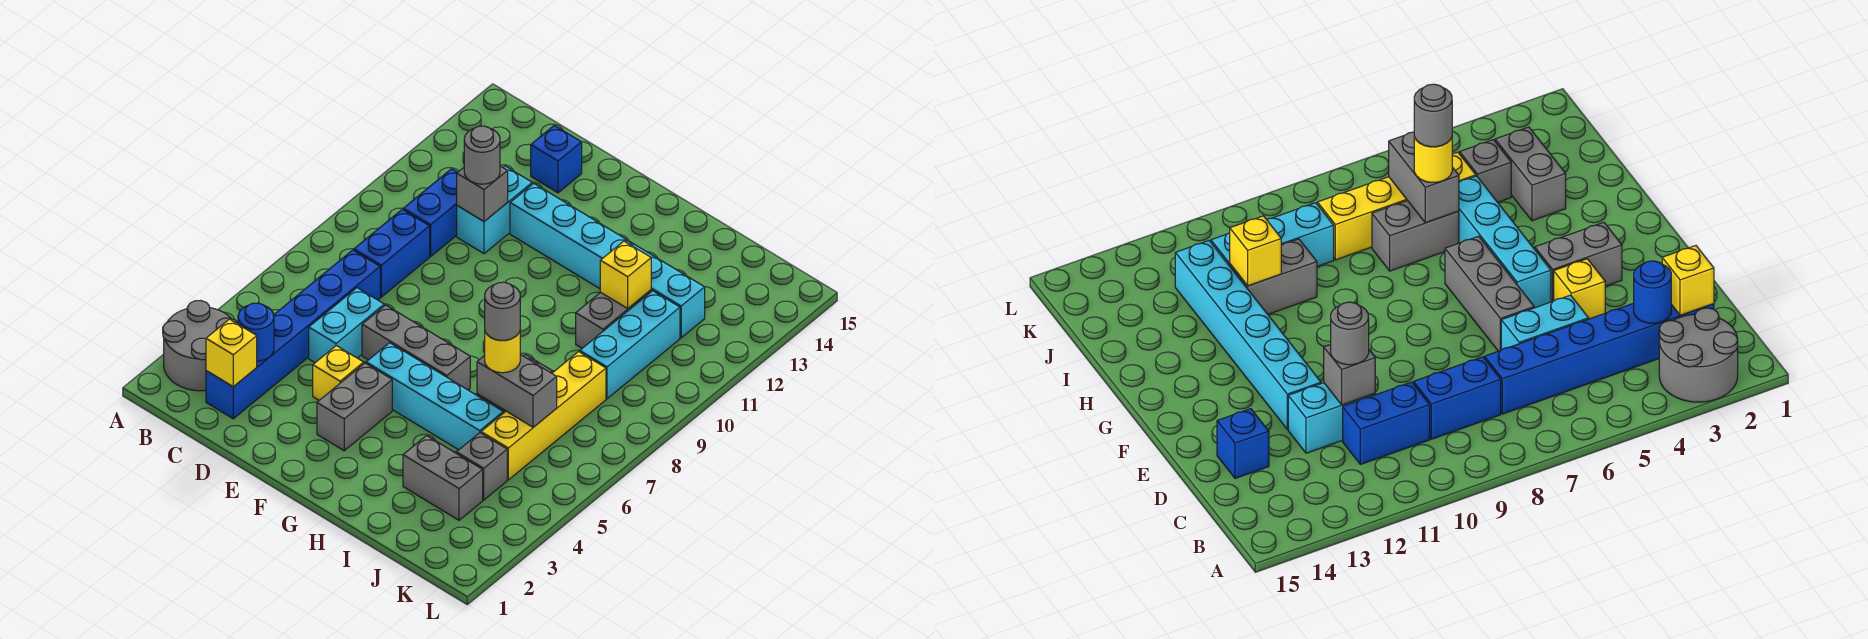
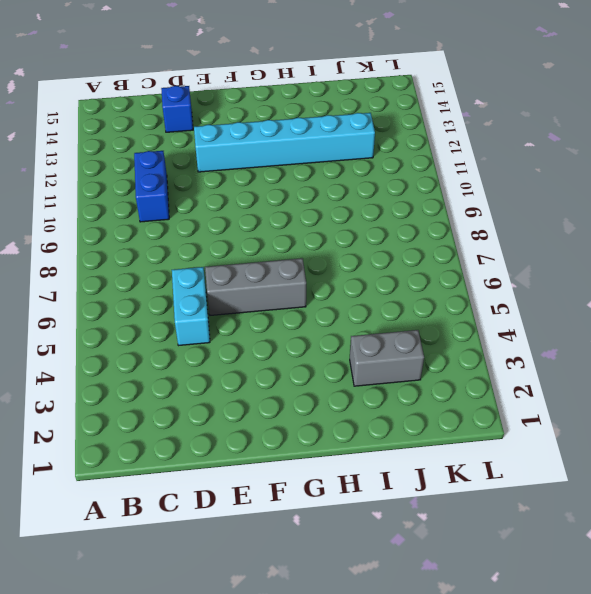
none -> grey round brick A2:B3 level 1
none -> blue brick C2:C7 level 1
none -> blue brick C8:C9 level 1

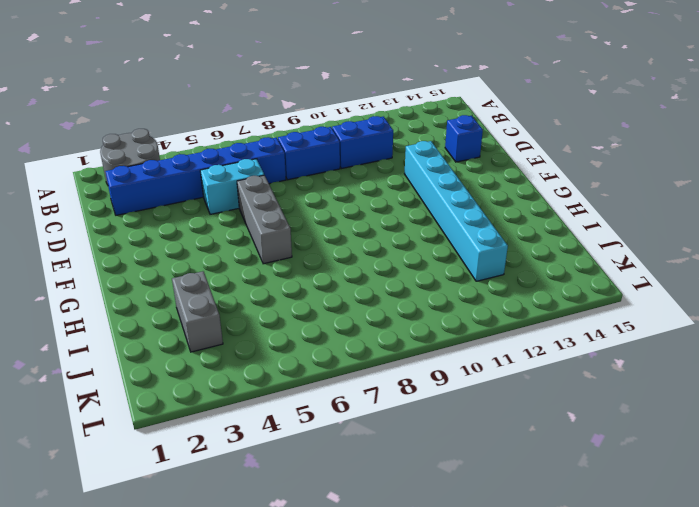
none -> cyan brick D11:D12 level 1
none -> yellow brick E4 level 1
none -> grey brick F3:F4 level 1

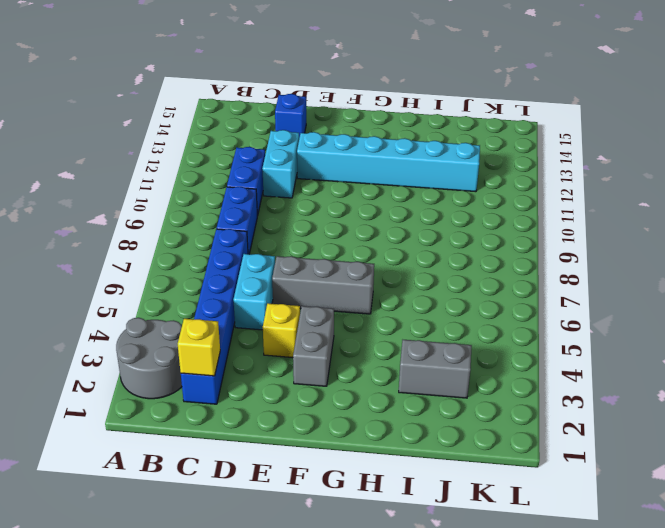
none -> cyan brick F5:I5 level 1
none -> grey brick I6:I7 level 1
none -> grey brick I10:I11 level 1

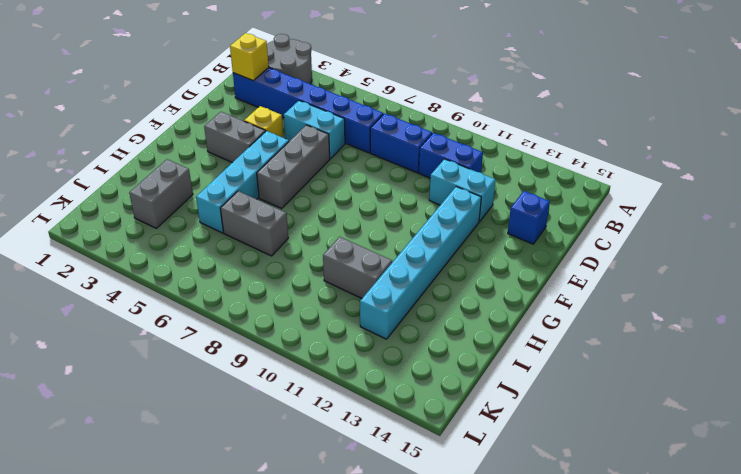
none -> grey brick J4 level 1
none -> yellow brick J5:J8 level 1
none -> cyan brick J9:J11 level 1

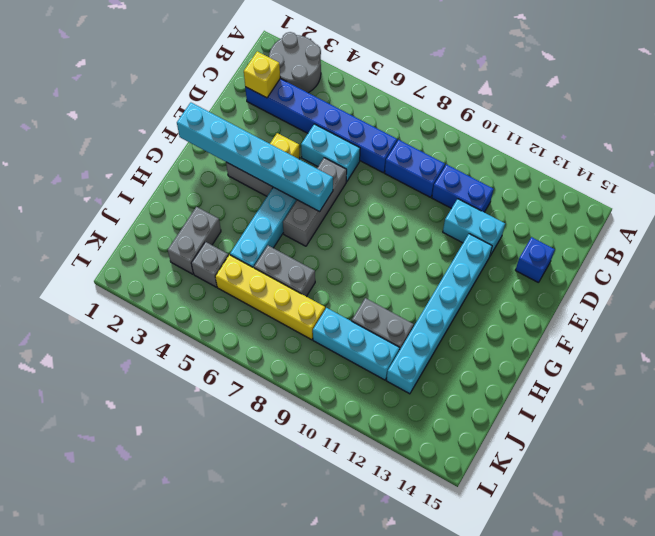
cyan brick F1:F6 level 2 -> none
none -> blue round brick C3 level 2
none -> grey brick D11 level 2
none -> grey brick I6:J6 level 2

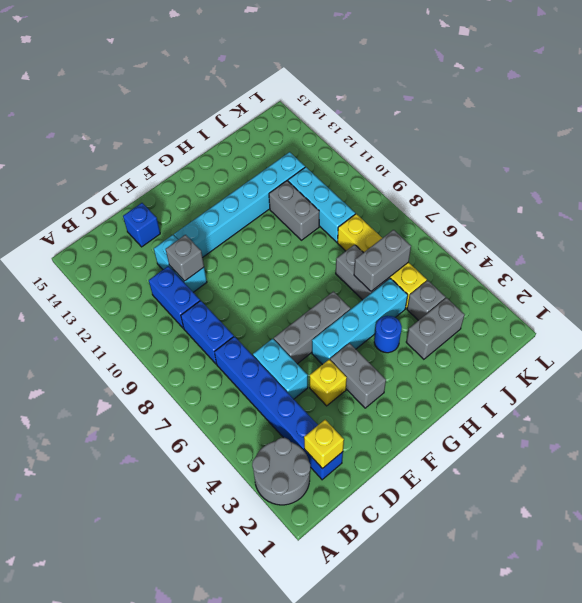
blue round brick H4 level 1 -> blue round brick C3 level 2
none -> yellow brick I11 level 2
none -> grey round brick D11 level 3
none -> yellow round brick I6 level 3

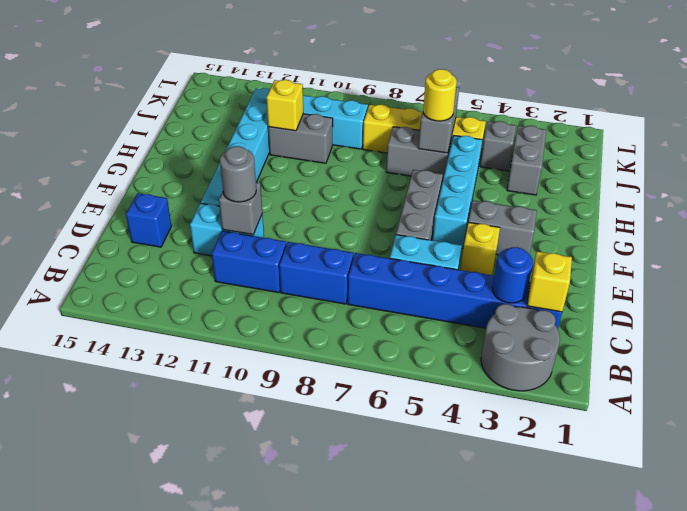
none -> grey round brick I6 level 4

